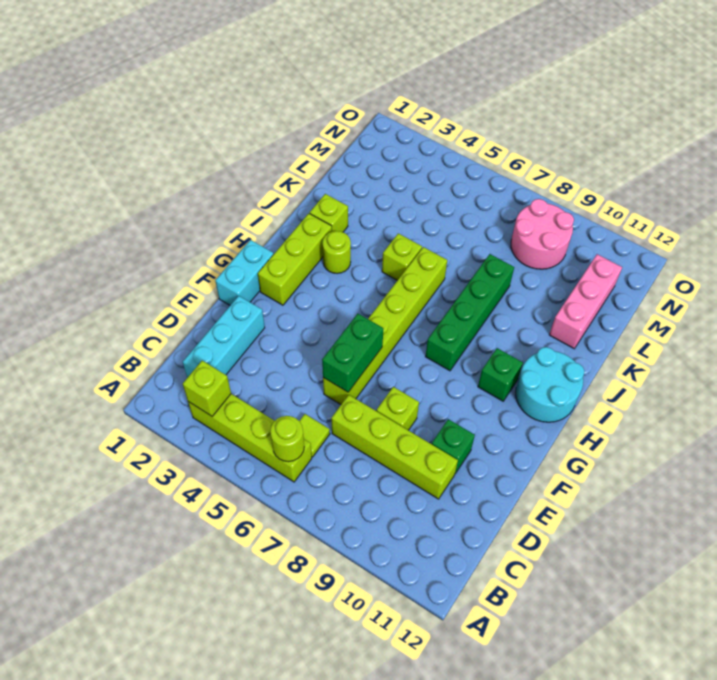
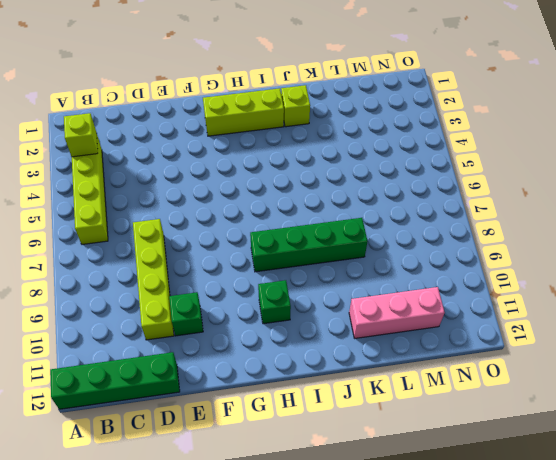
green brick A12:D12 level 1 -> none
none -> cyan brick C2:E2 level 1
none -> lime tile C6 level 1
none -> lime brick E6:J6 level 1

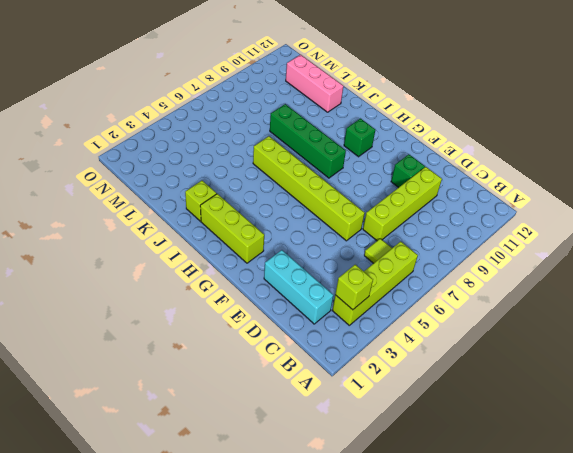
none -> lime brick E8 level 1
none -> cyan brick F1:G1 level 1
none -> cyan round brick H11:I12 level 1

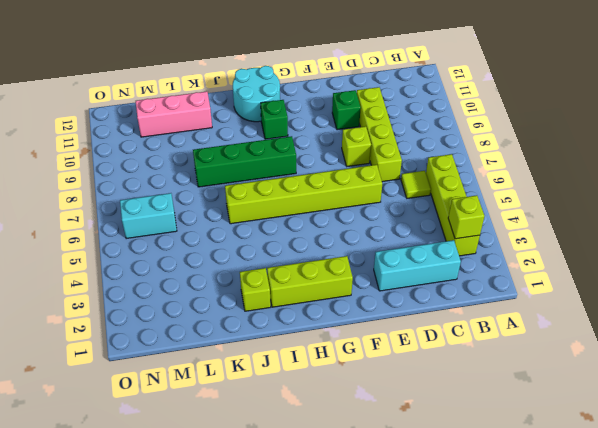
cyan brick M6:N6 level 1 -> cyan brick F1:G1 level 1
none -> lime round brick I3 level 1
none -> lime brick J5 level 1
none -> pink round brick M8:N9 level 1

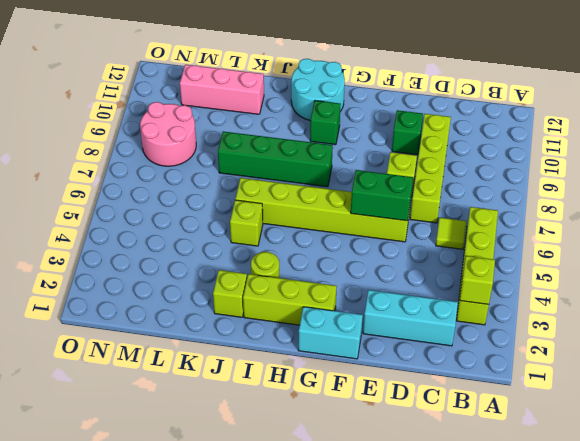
none -> lime round brick B6 level 2

